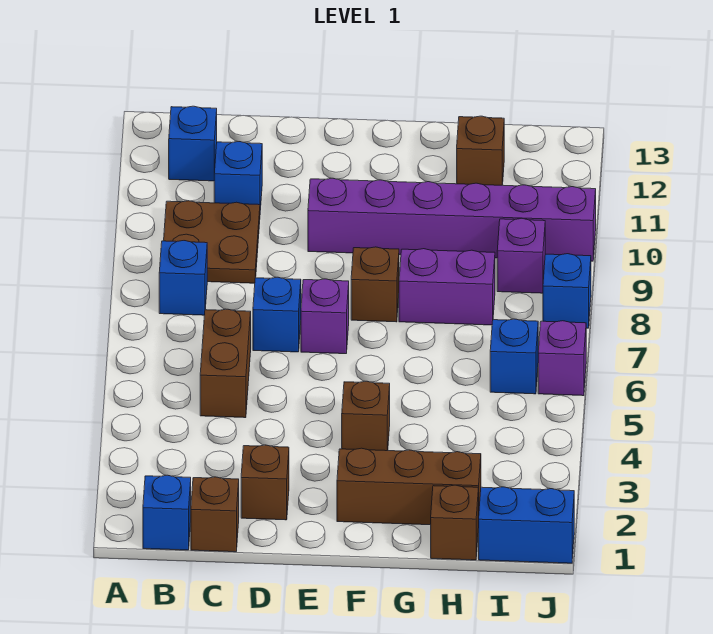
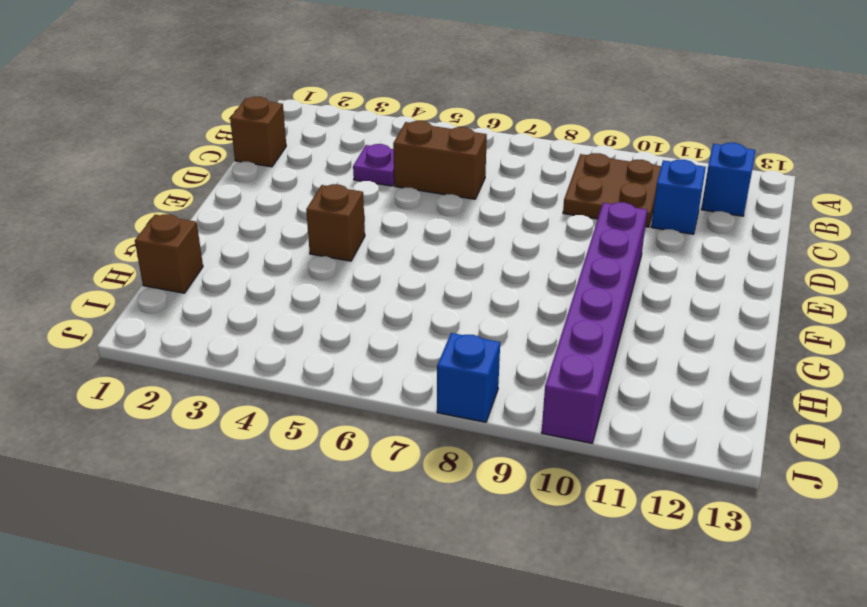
purple plate C4 level 1 -> none
none -> blue brick B1 level 1
none -> blue brick B8 level 1
none -> brown brick D2 level 1

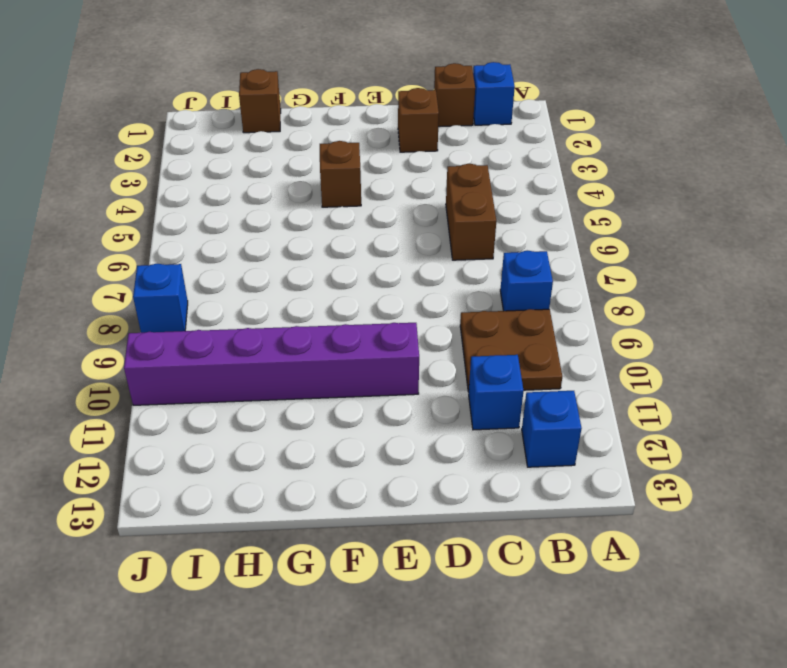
none -> blue brick D7 level 1
none -> purple brick E7 level 1
none -> brown brick F2:H2 level 1

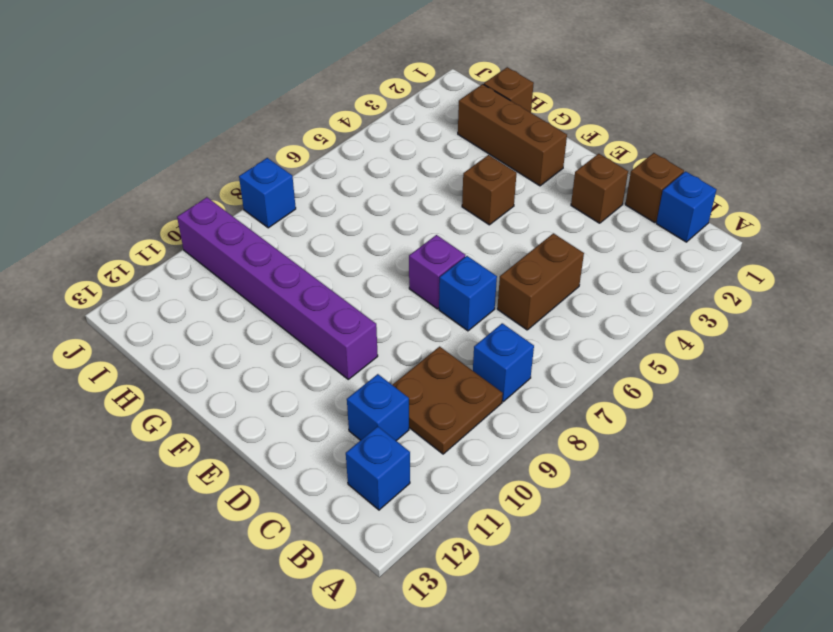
none -> brown brick F8 level 1
none -> purple brick G8:H8 level 1
none -> brown brick H12 level 1

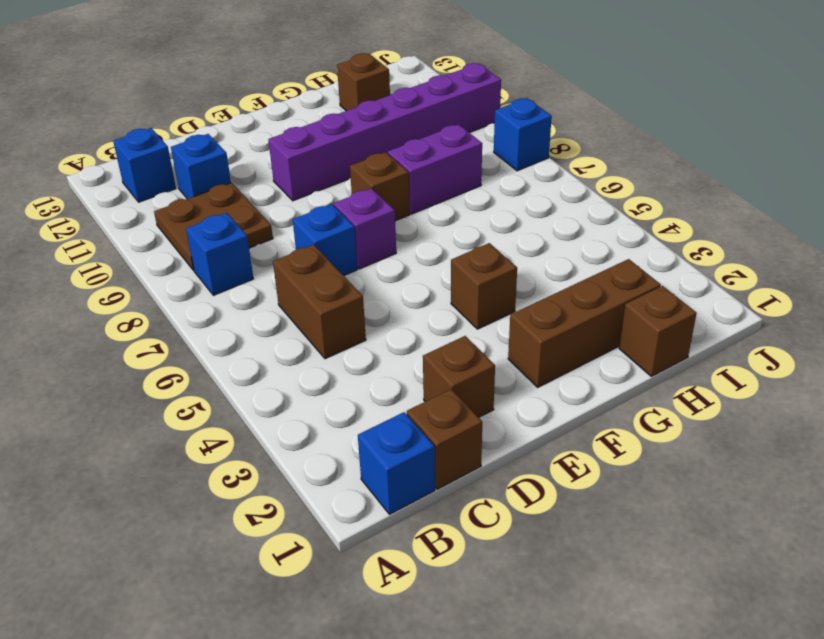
none -> blue brick I1:J1 level 1
none -> blue brick I6 level 1
none -> purple brick I9 level 1

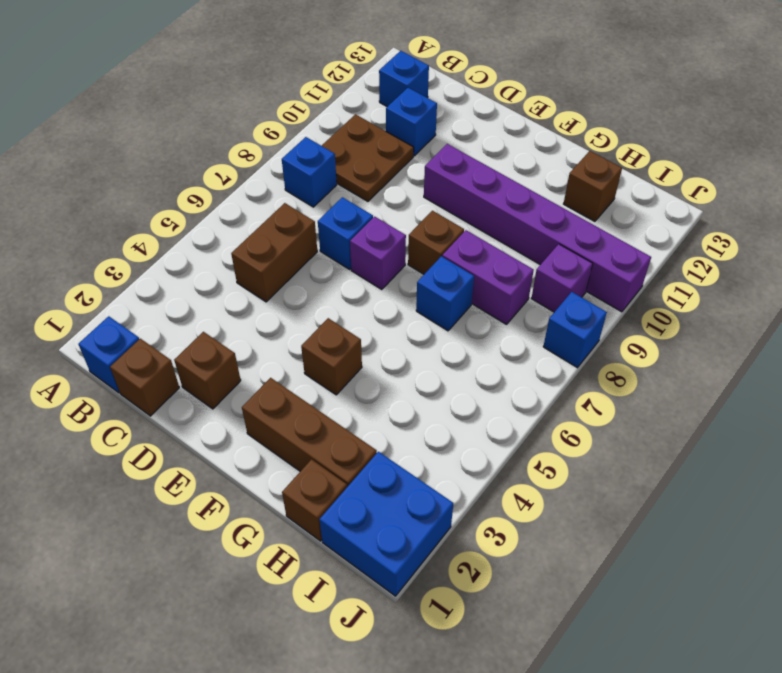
blue brick G7 level 1 -> blue brick I6 level 1
blue brick I1:J2 level 1 -> blue brick I1:J1 level 1
none -> purple brick J6 level 1

